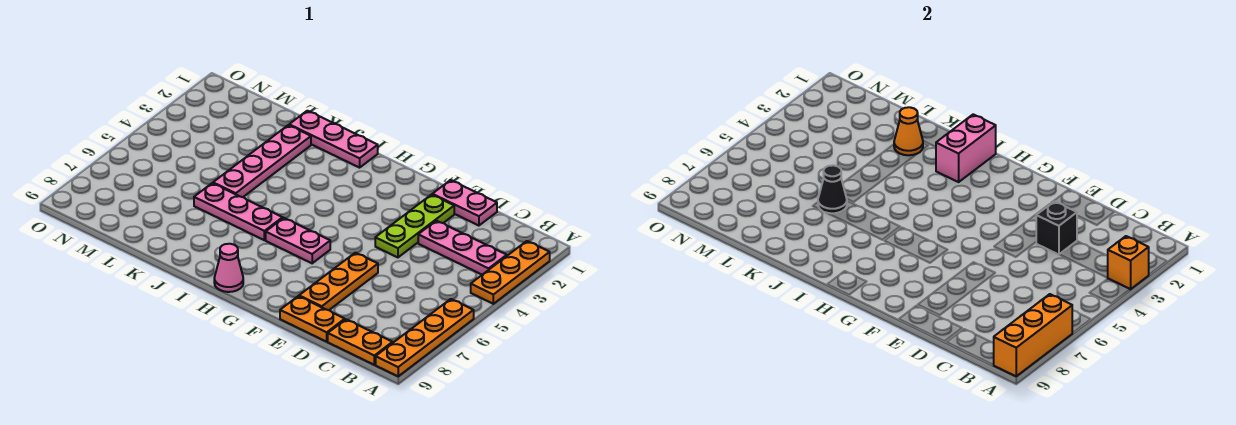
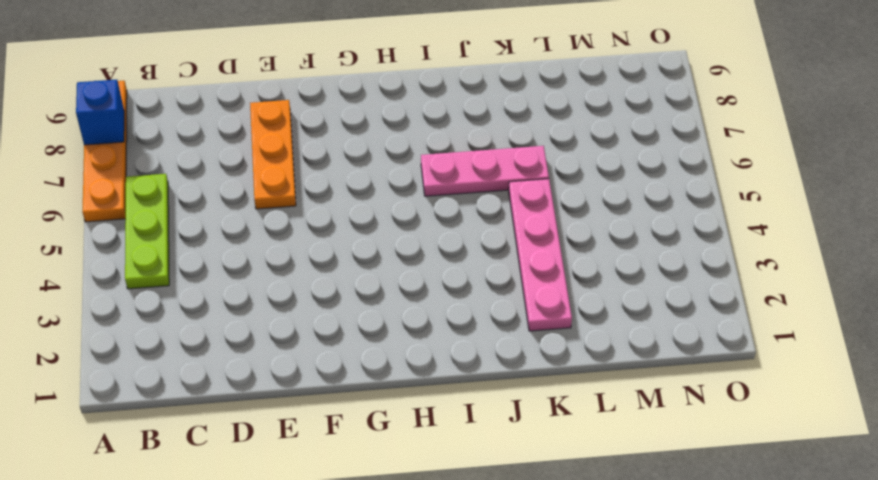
blue brick A8 level 2 -> orange brick A7:A9 level 2
lime plate B4:B6 level 1 -> lime plate E2:E4 level 1
none -> orange plate A2:A4 level 1
none -> pink plate B3:D3 level 1
none -> orange plate B9:C9 level 1

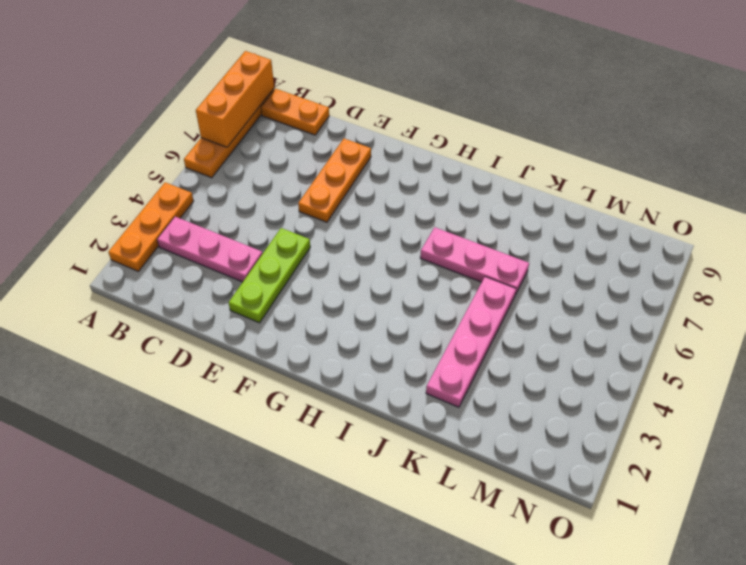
none -> pink plate D1:E1 level 1
none -> orange plate D9:E9 level 1
none -> pink plate G6:H6 level 1

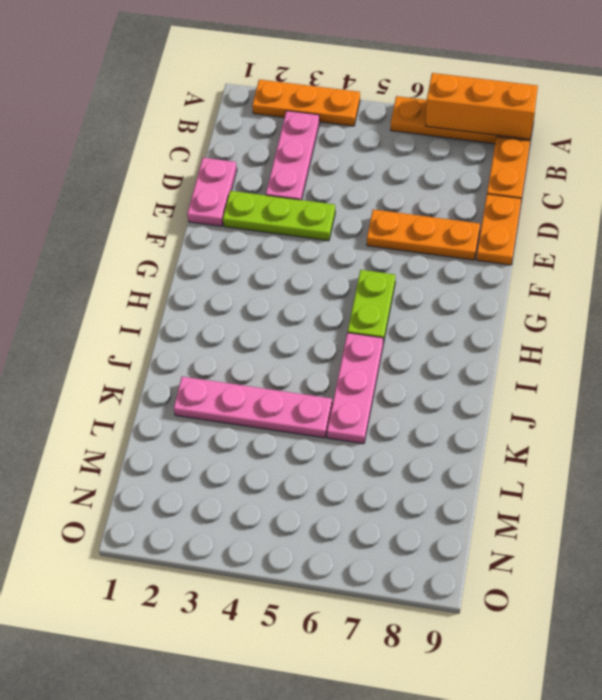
lime plate G6:H6 level 1 -> pink plate G6:H6 level 1
none -> pink cone H9 level 1
none -> pink plate I1:K1 level 1
none -> orange brick A3 level 2

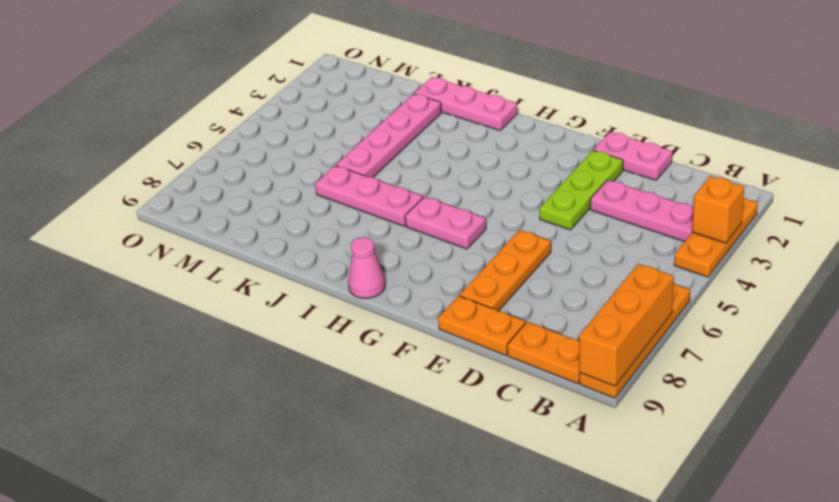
none -> black brick D3 level 2
none -> pink brick I1:I2 level 2
none -> orange cone K2 level 2

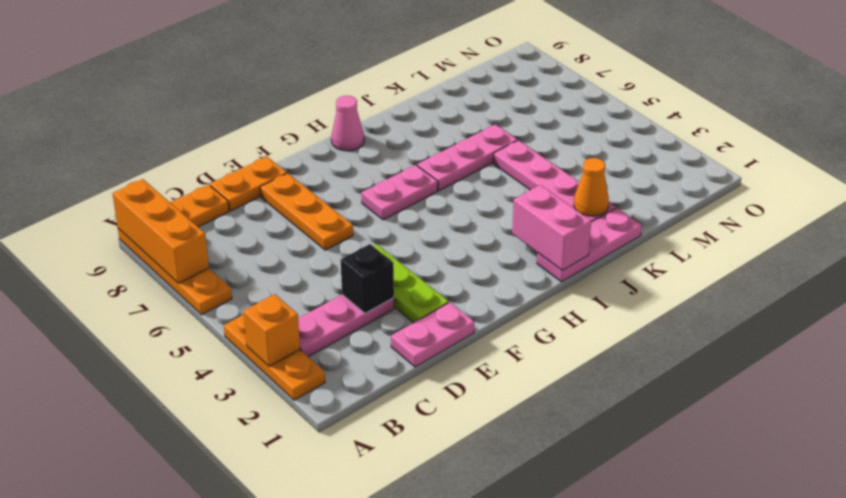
none -> black cone K6 level 2

